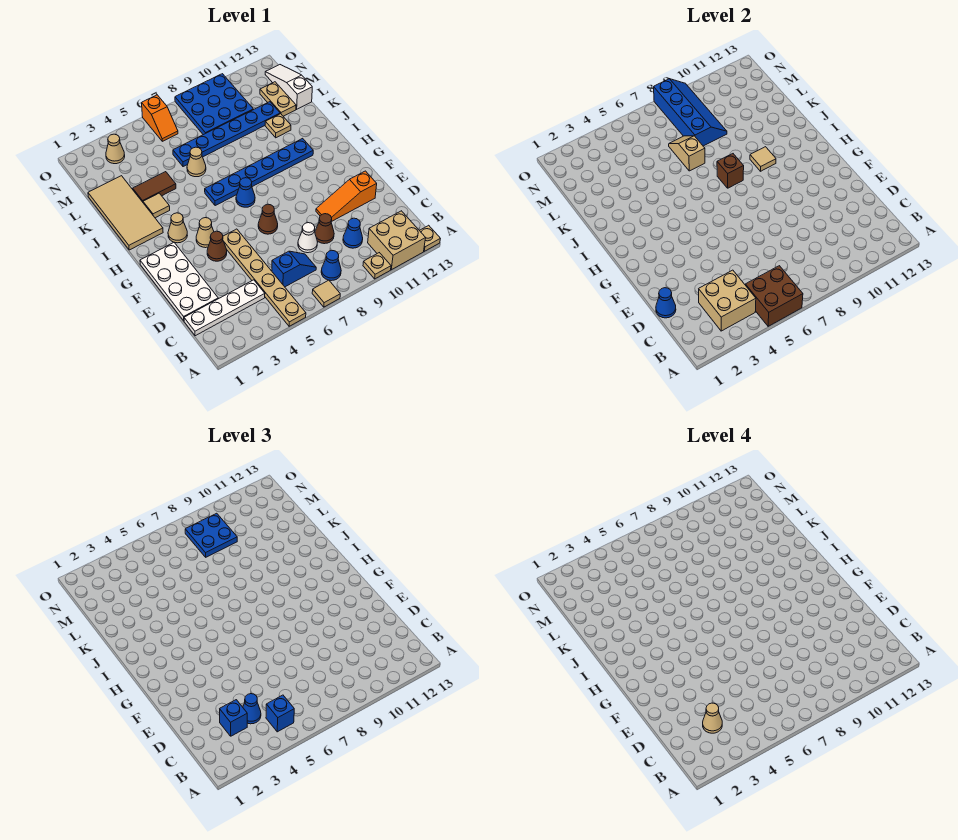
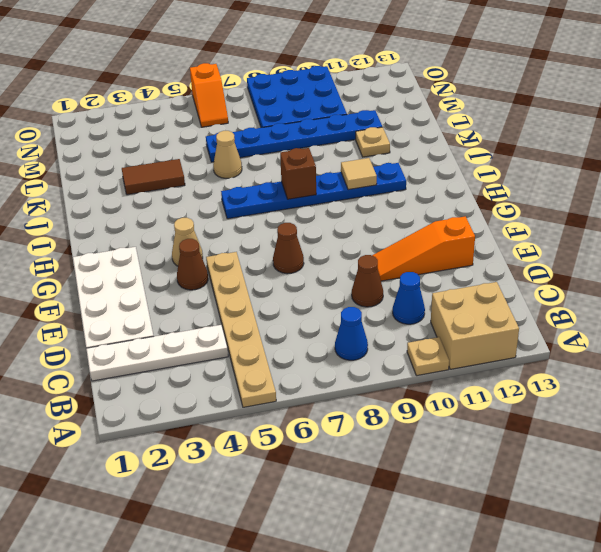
none -> tan tile A7 level 1
none -> tan plate A13 level 1
none -> blue slope C6:C7 level 1 top 6
none -> white cone D8 level 1

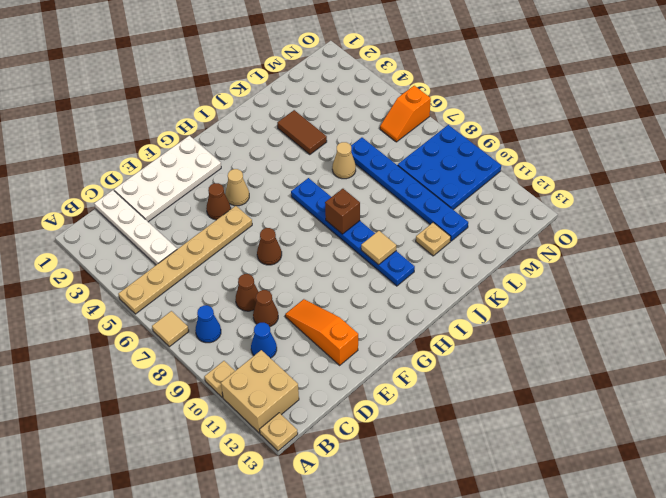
brown cone D8 level 1 -> white cone D8 level 1
none -> blue slope C6:C7 level 1 top 6
none -> tan cone H3 level 1
none -> blue cone H7 level 1
none -> tan tile I1:L2 level 1

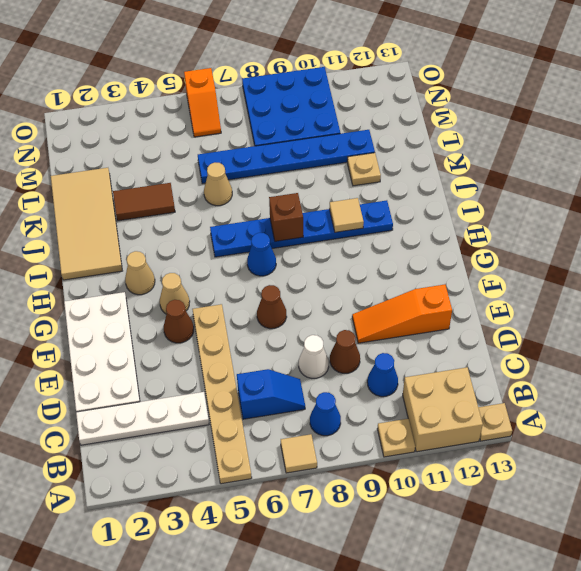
none -> tan tile J3 level 1
none -> tan plate L12:M12 level 1
none -> white slope L13:N13 level 1 top L
none -> tan cone N3 level 1

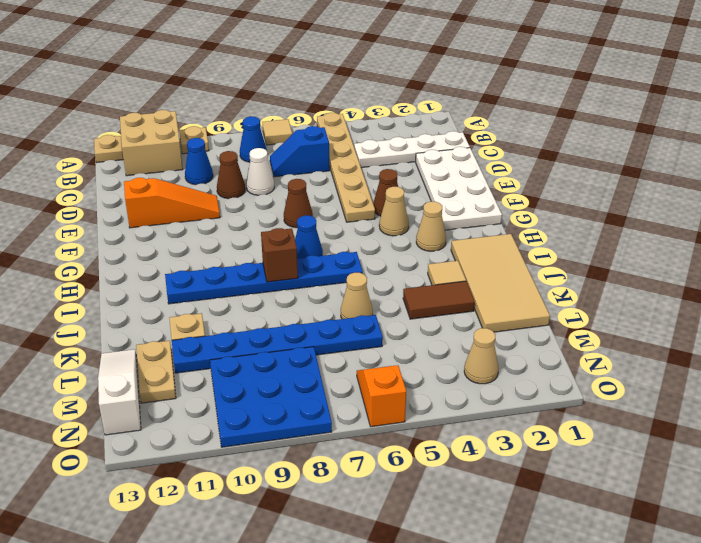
white slope L13:N13 level 1 top N -> white slope L13:N13 level 1 top L
none -> brown brick A5:B6 level 2
none -> tan brick B3:C4 level 2
none -> blue cone D1 level 2
none -> tan tile I10 level 2

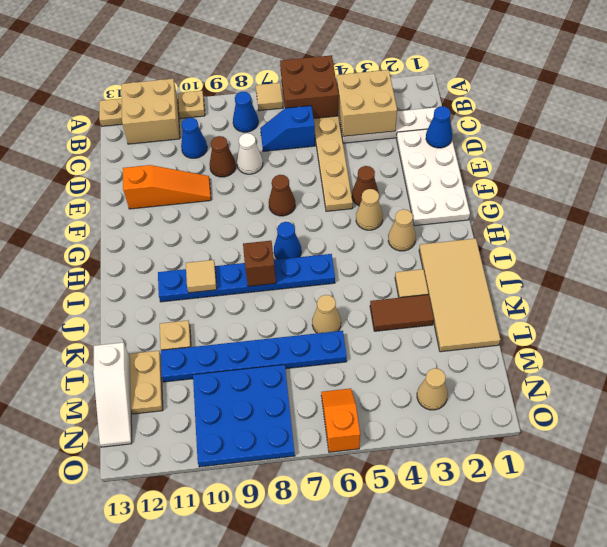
none -> tan slope K7:L7 level 2 top K
none -> blue slope L8:O9 level 2 top 8
none -> blue brick B5 level 3
none -> blue brick C3 level 3

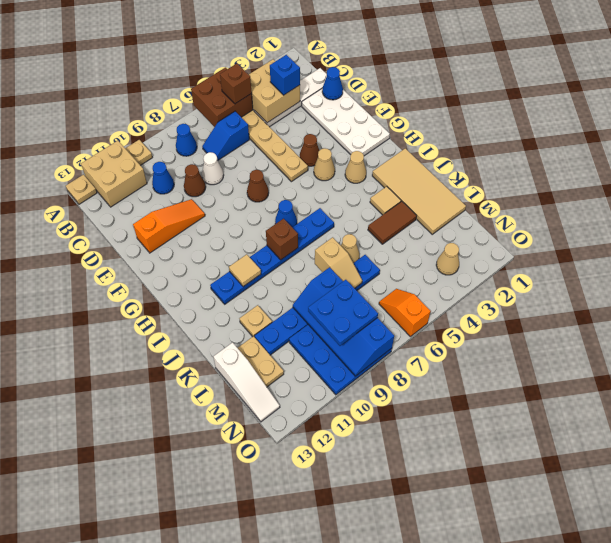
brown brick B5 level 3 -> blue brick B5 level 3
none -> tan tile A7 level 1
none -> blue cone C4 level 3
none -> tan cone C3 level 4

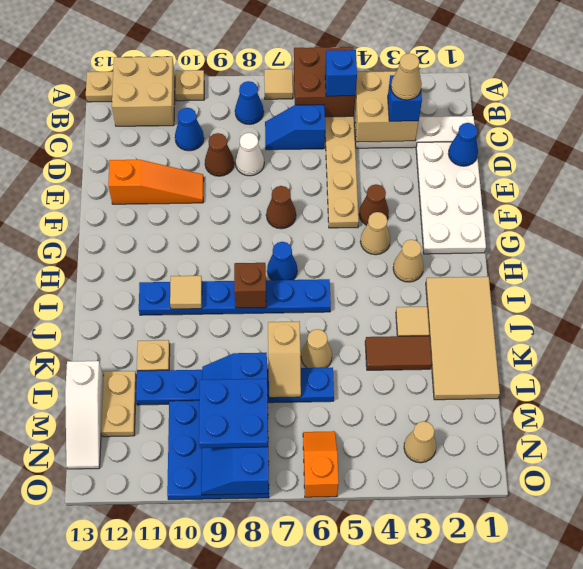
none -> blue cone C4 level 3

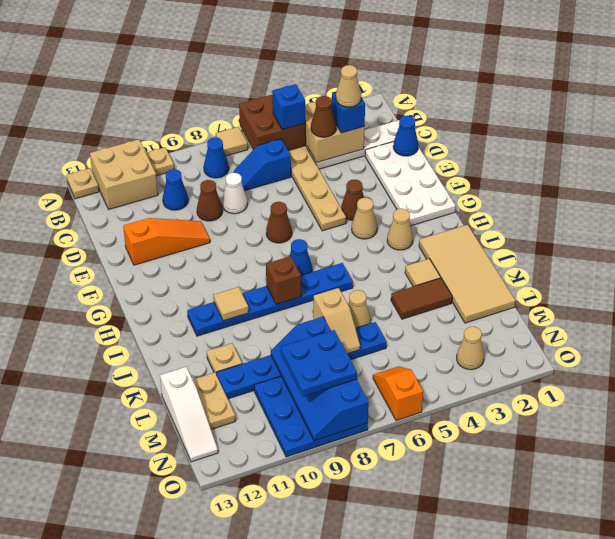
brown cone C4 level 3 -> blue cone C4 level 3

